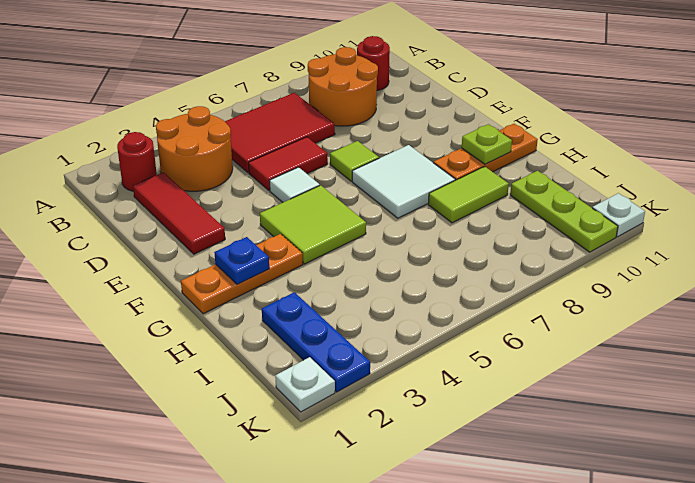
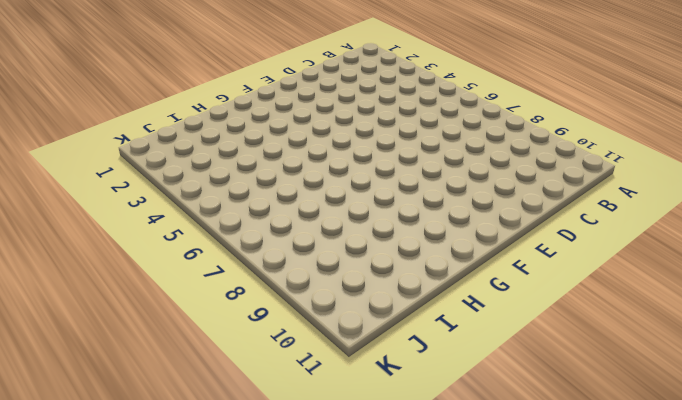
none -> red round brick B2 level 1
none -> orange round brick B3:C4 level 1
none -> red tile B5:C7 level 1

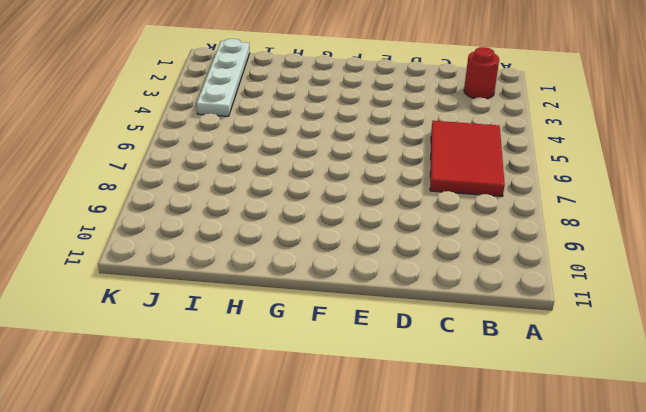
white plate J1:J4 level 1 -> blue plate I2:K2 level 1
none -> orange round brick B3:C4 level 1
none -> orange round brick B8:C9 level 1
none -> red round brick B10 level 1

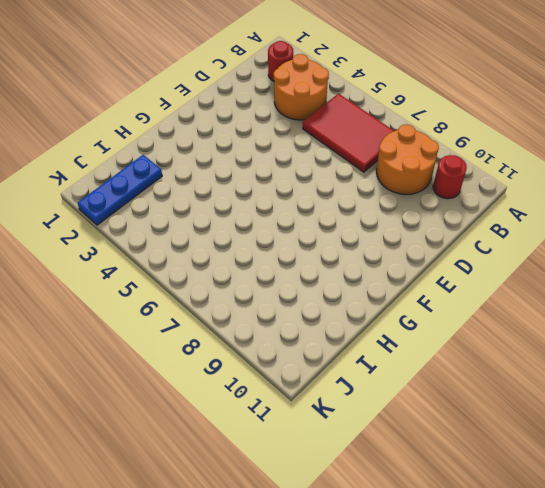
none -> red tile C2:E2 level 1
none -> red tile D5:D6 level 1
none -> white tile E5 level 1

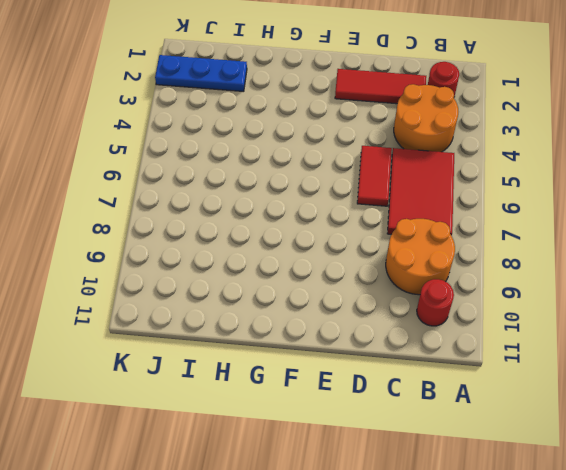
none -> white tile E5 level 1
none -> lime tile E7 level 1
none -> lime tile F4:G5 level 1

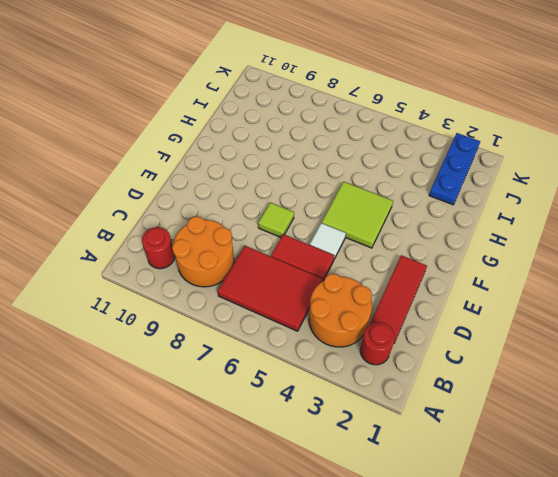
none -> white tile F7:G8 level 1
none -> orange plate G1:G3 level 1
none -> orange plate G9:G11 level 1

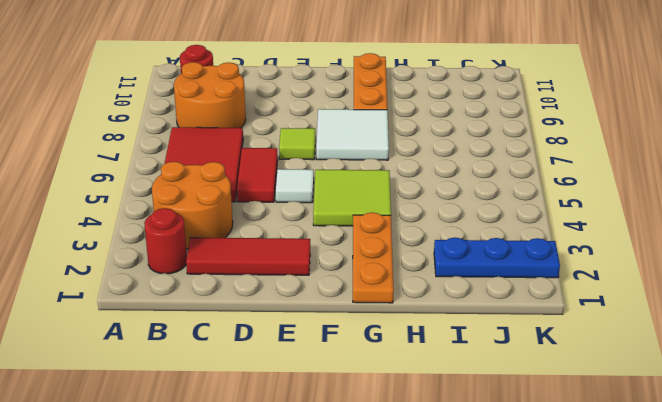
none -> lime tile H8:H9 level 1
none -> lime plate I10:K10 level 1
none -> white plate K1 level 1

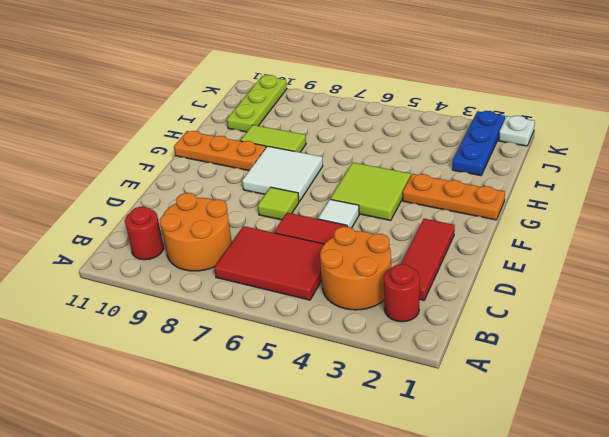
none -> white plate K11 level 1
none -> blue plate G2 level 2
none -> lime plate G10 level 2

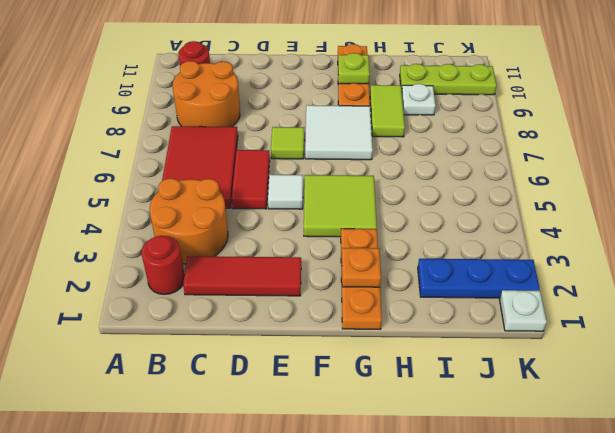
orange plate G2 level 2 -> blue plate G2 level 2
white plate I9 level 1 -> white plate K11 level 1

